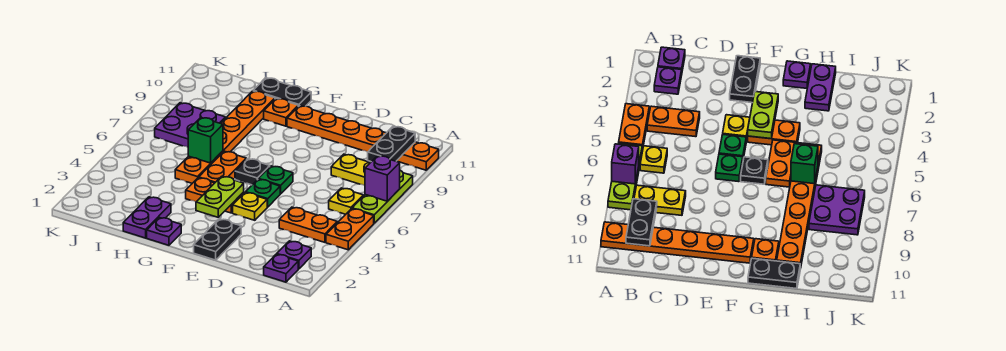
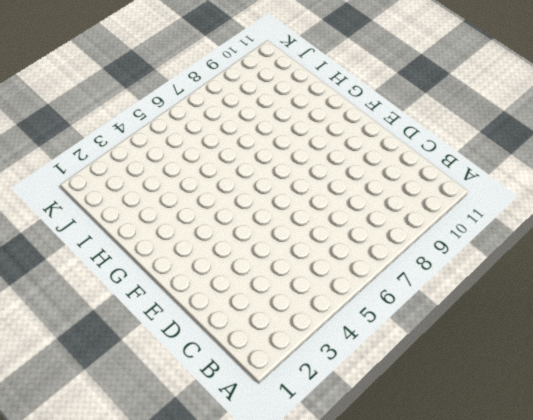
none -> orange plate A4:A5 level 1
none -> lime plate A6:A8 level 1
none -> orange plate A10:F10 level 1

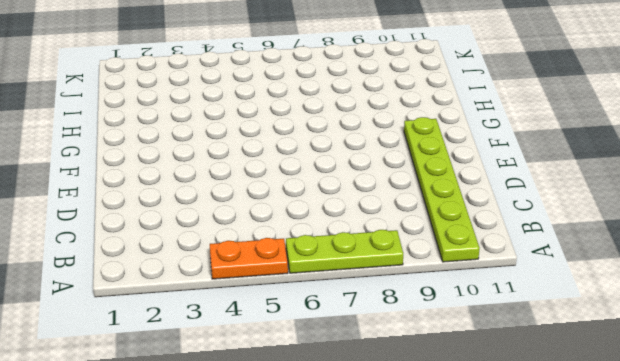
lime plate A10:F10 level 1 -> orange plate A10:F10 level 1
none -> purple plate B1 level 1
none -> purple plate B2 level 1
none -> orange plate B4:C4 level 1

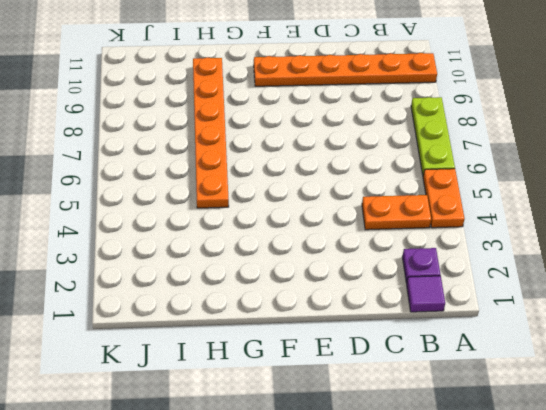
purple tile B1 level 1 -> purple plate B1 level 1
none -> yellow plate B6 level 1
none -> yellow plate B8:C8 level 1
none -> black plate E1:E2 level 1

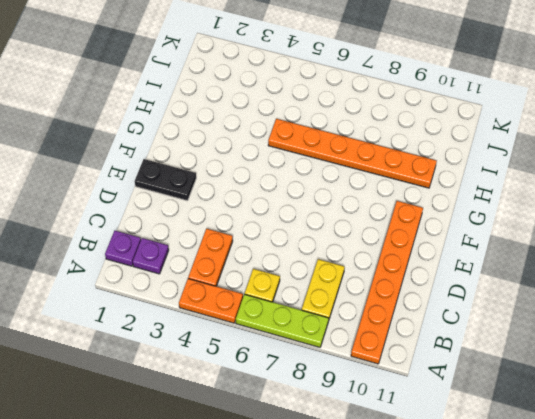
none -> yellow plate E4 level 1
none -> green plate E5 level 1
none -> green plate E6 level 1

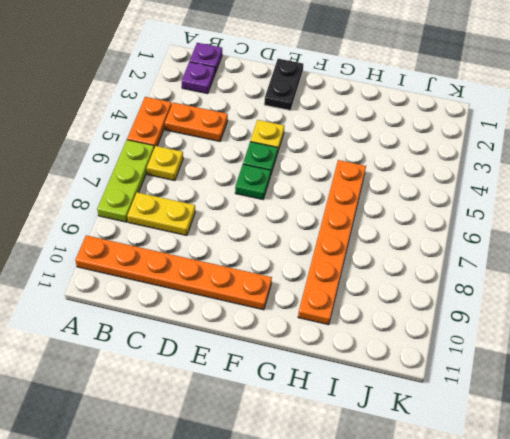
none -> orange plate F4:G4 level 1
none -> black plate F6 level 1
none -> purple plate G1 level 1

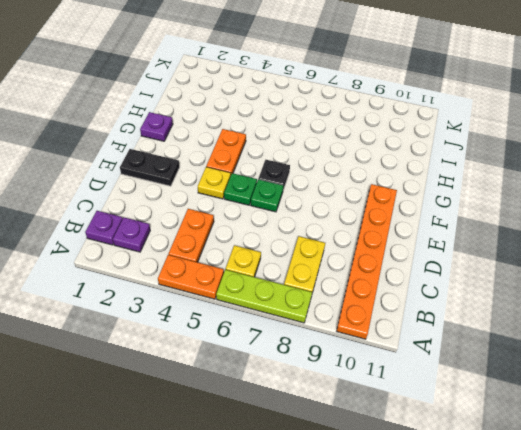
none -> orange plate G5:G6 level 1
none -> orange plate G10 level 1
none -> black plate G11:H11 level 1

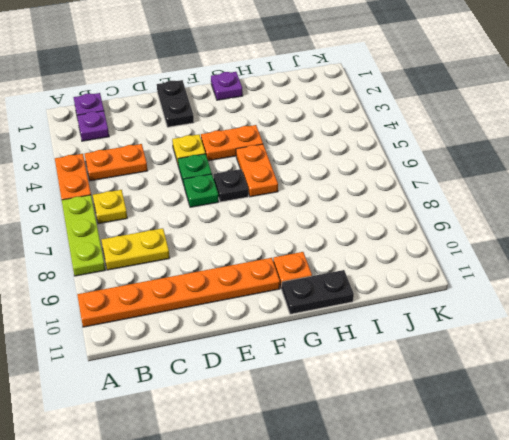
none -> purple plate H1:H2 level 1
none -> orange plate H5:H10 level 1
none -> purple plate I7:J8 level 1

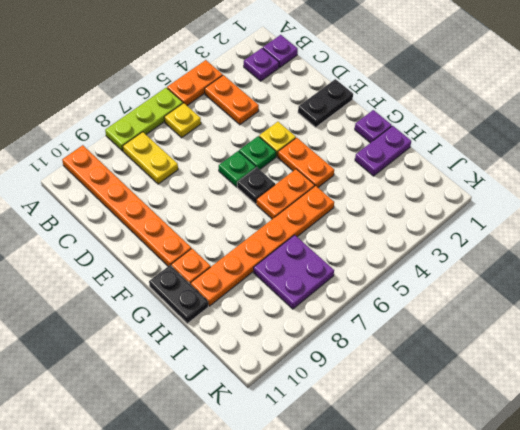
none -> purple brick A7 level 2
none -> black plate B9:B10 level 2
none -> lime plate F3:F4 level 2

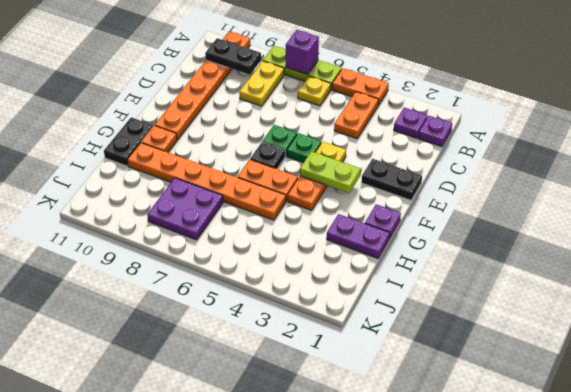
none -> green brick H6 level 2

